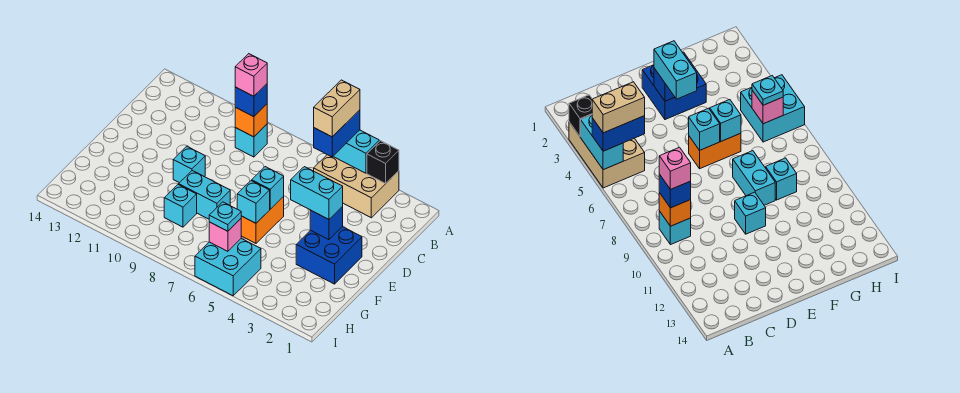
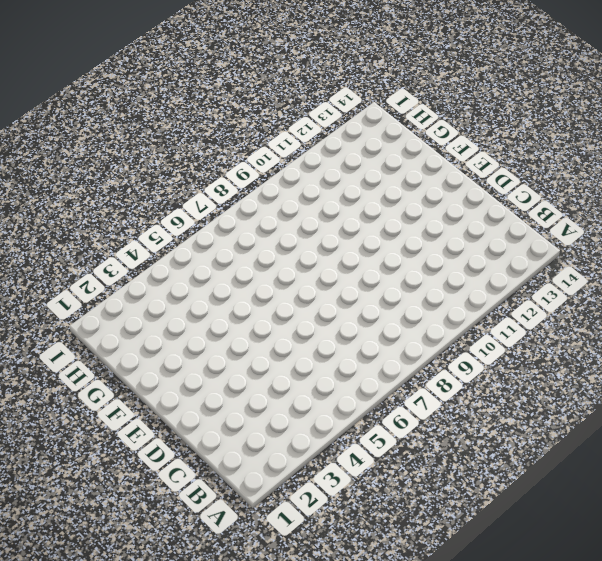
none -> tan brick A3:B5 level 1
none -> cyan brick B9 level 1
none -> blue brick E2:F3 level 1

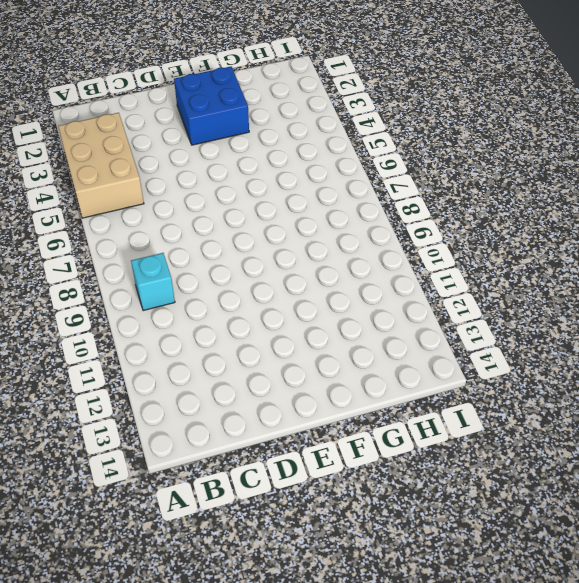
none -> orange brick E6:F6 level 1
none -> cyan brick E10 level 1
none -> cyan brick F8:F9 level 1

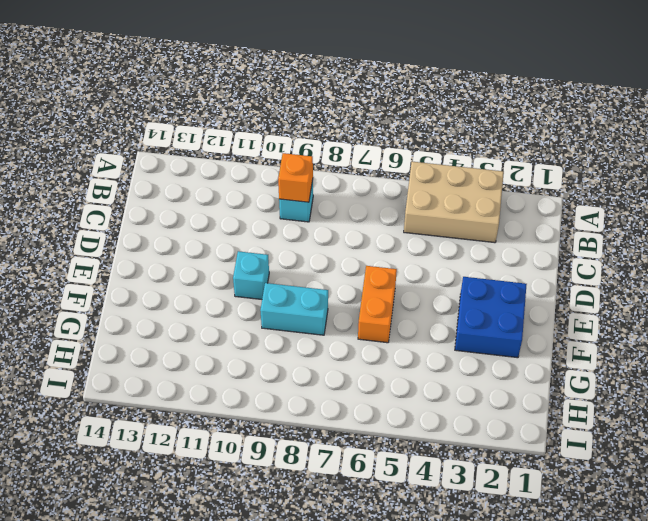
none -> cyan brick G9 level 1
none -> cyan brick H5:I6 level 1
none -> black brick A3 level 2

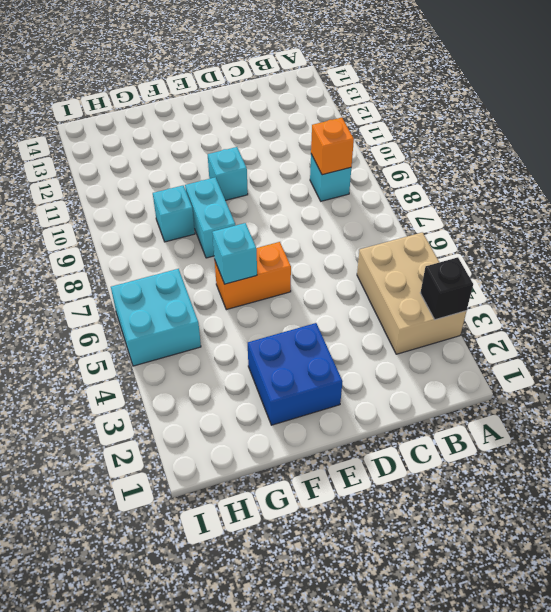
none -> cyan brick A4:A5 level 2
none -> blue brick E3 level 2
none -> cyan brick E6 level 2

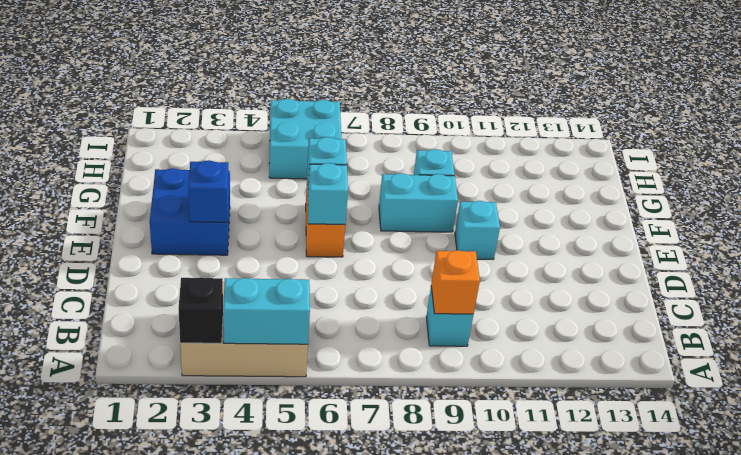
none -> pink brick H6 level 2
none -> blue brick A5:B5 level 3
none -> blue brick B9 level 3

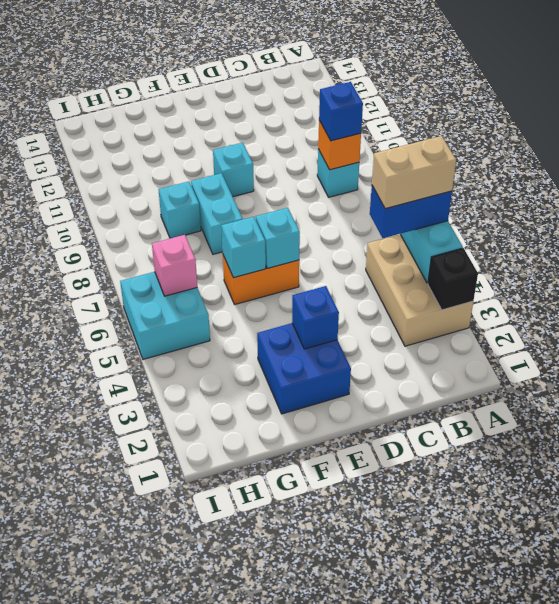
none -> cyan brick E3:E4 level 3
none -> cyan plate H6 level 3
none -> pink brick B9 level 4

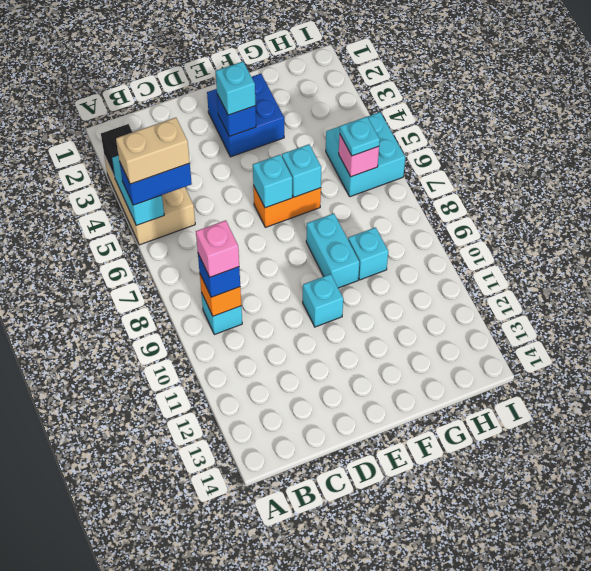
cyan brick E3 level 3 -> cyan brick E3:E4 level 3

